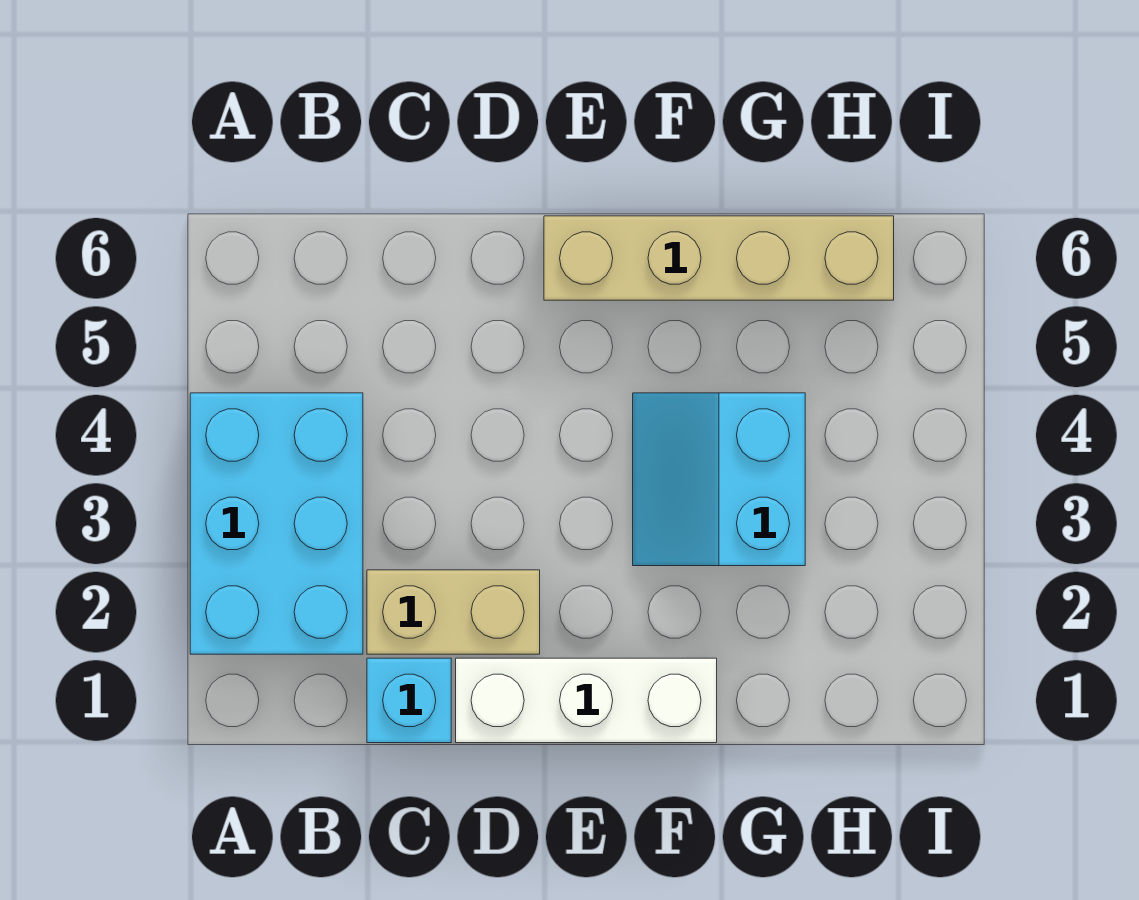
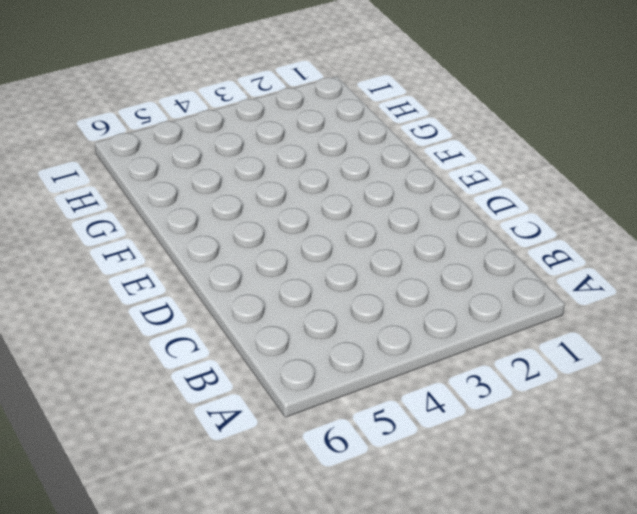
none -> cyan brick A2:B4 level 1
none -> cyan brick C1 level 1

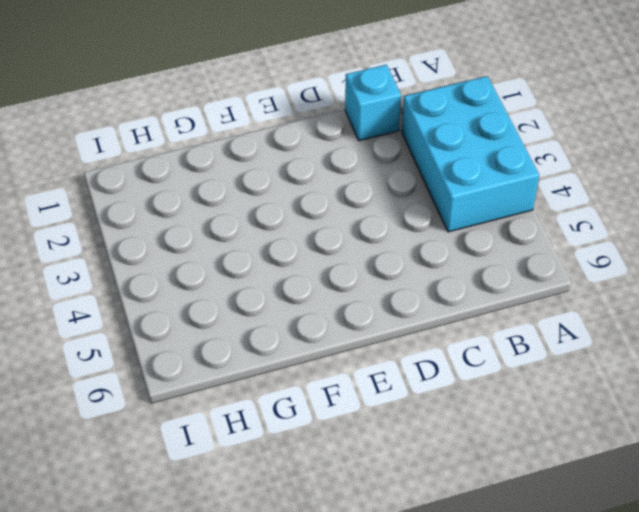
none -> tan brick C2:D2 level 1
none -> white brick D1:F1 level 1

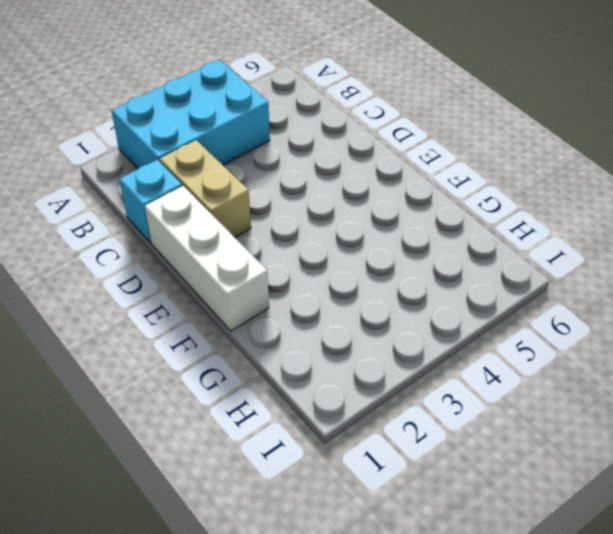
none -> tan brick E6:H6 level 1
none -> cyan slope F3:G4 level 1 top G

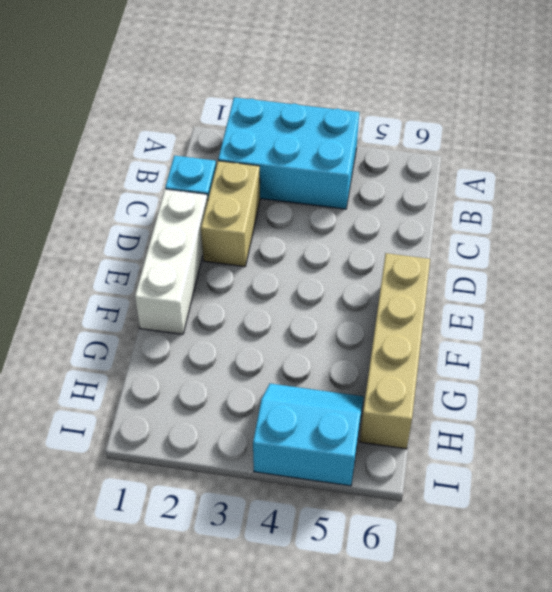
cyan slope H4:I5 level 1 top I -> cyan slope F3:G4 level 1 top G

